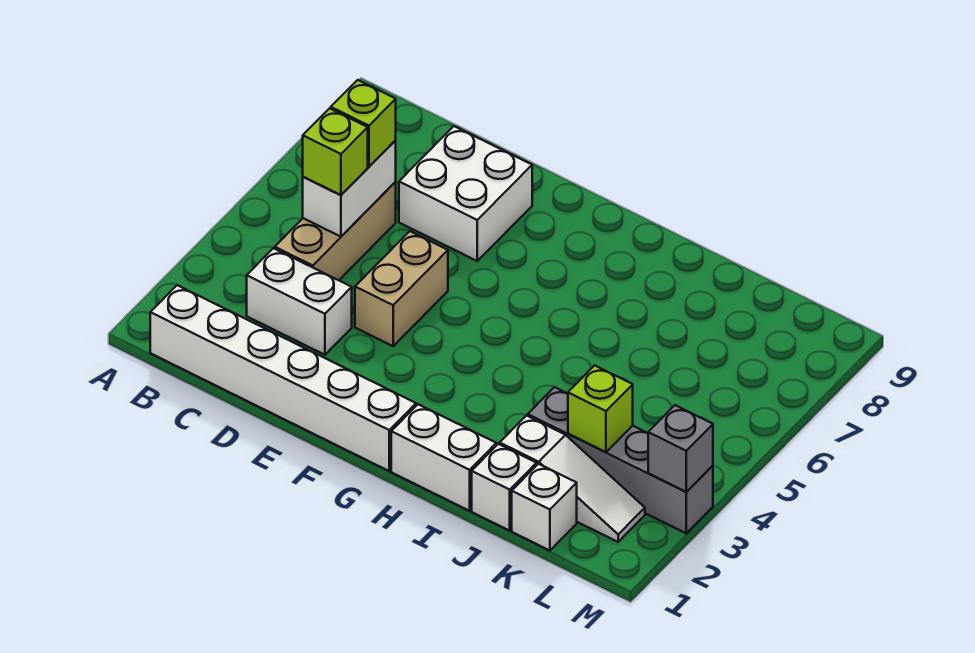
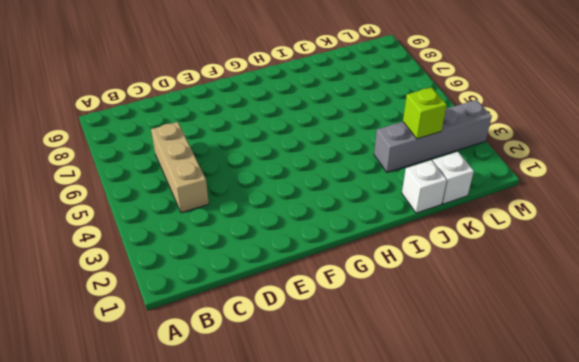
none -> white brick B1:G1 level 1
none -> white brick C3:D3 level 1
none -> white brick D7:E8 level 1

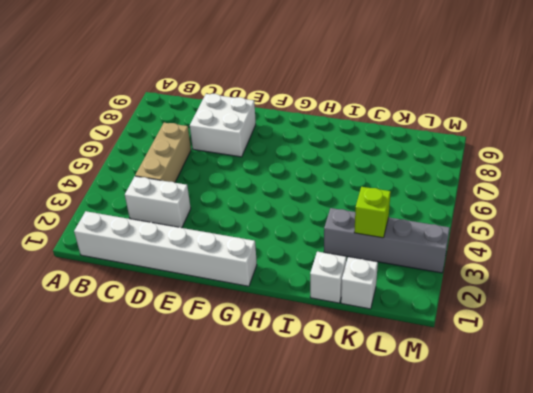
none -> tan brick E4:E5 level 1
none -> white brick H1:I1 level 1
none -> white slope J2:L2 level 1 top J

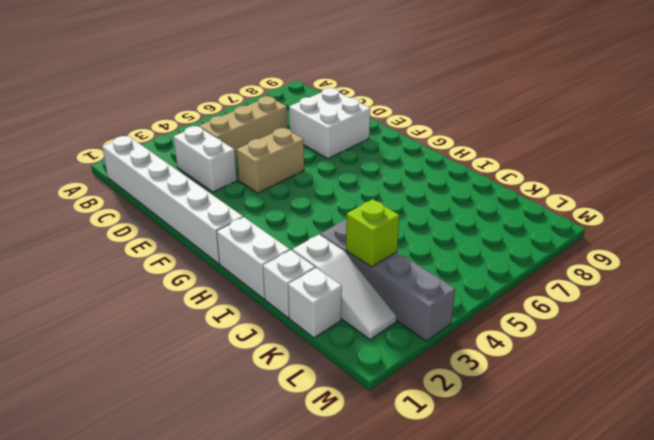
none -> white brick C5:C6 level 2
none -> grey brick M3 level 2
none -> lime brick C5 level 3

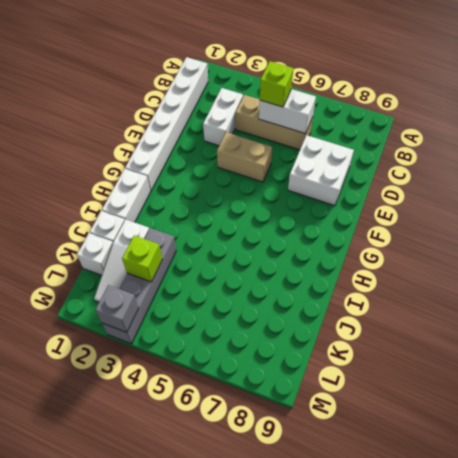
none -> lime brick C6 level 3

